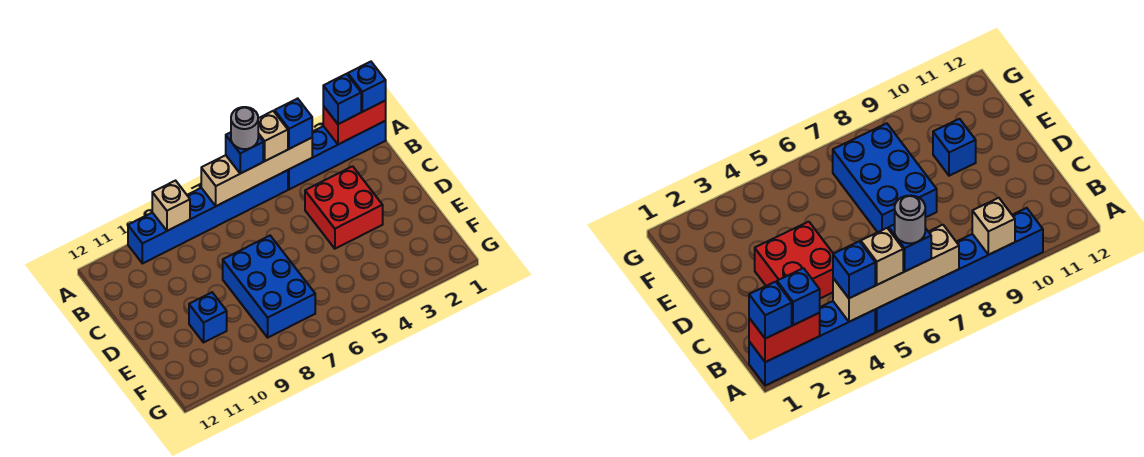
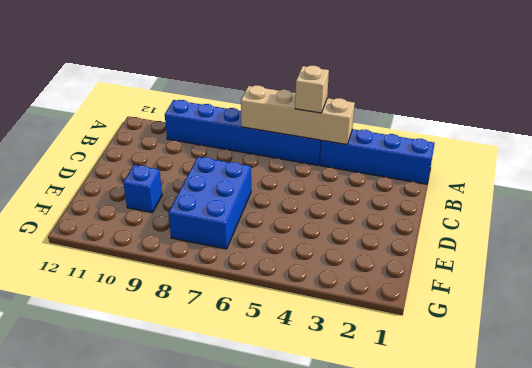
none -> red brick C3:D4 level 1
none -> red brick A1:A2 level 2
none -> tan brick A9 level 2

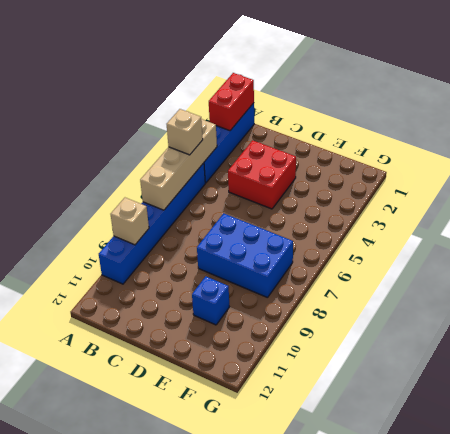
none -> blue brick A1 level 3
none -> blue brick A2 level 3
none -> blue brick A4 level 3

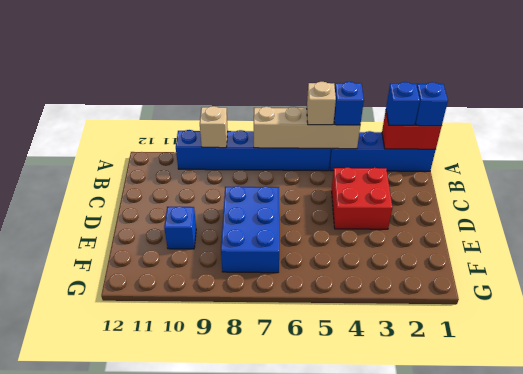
none -> blue brick A6 level 3
none -> grey round brick A6 level 4

